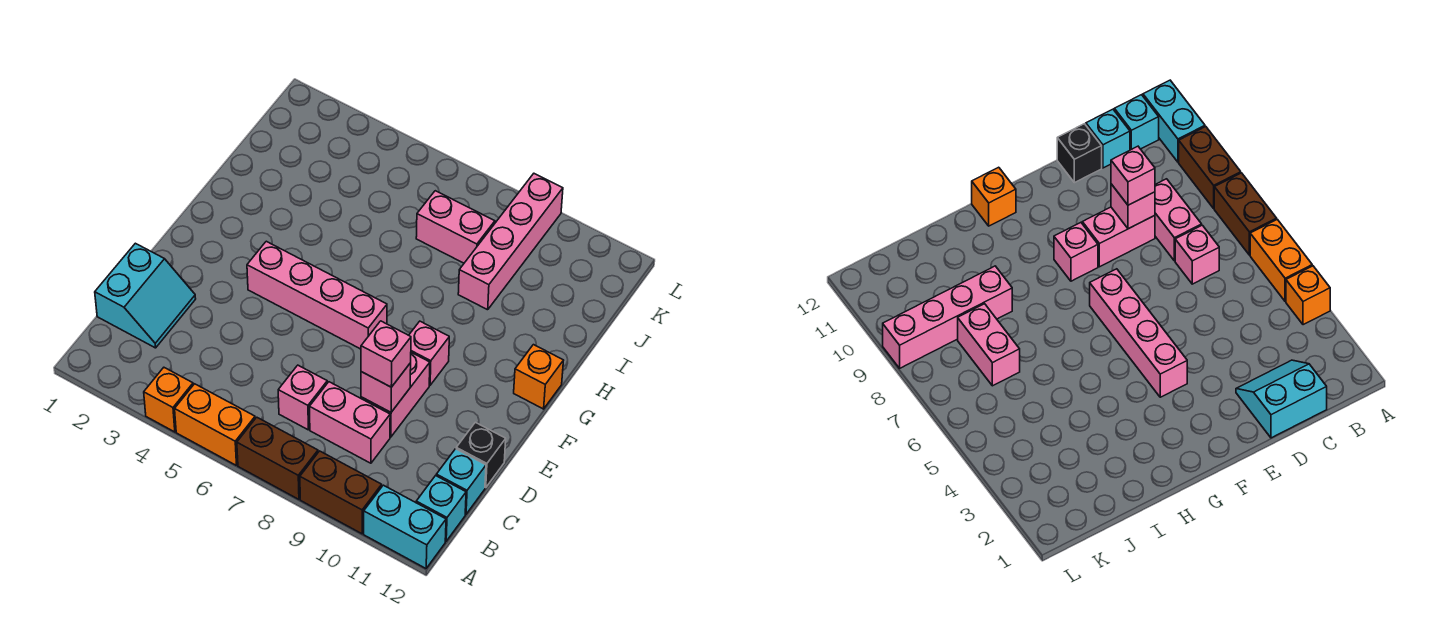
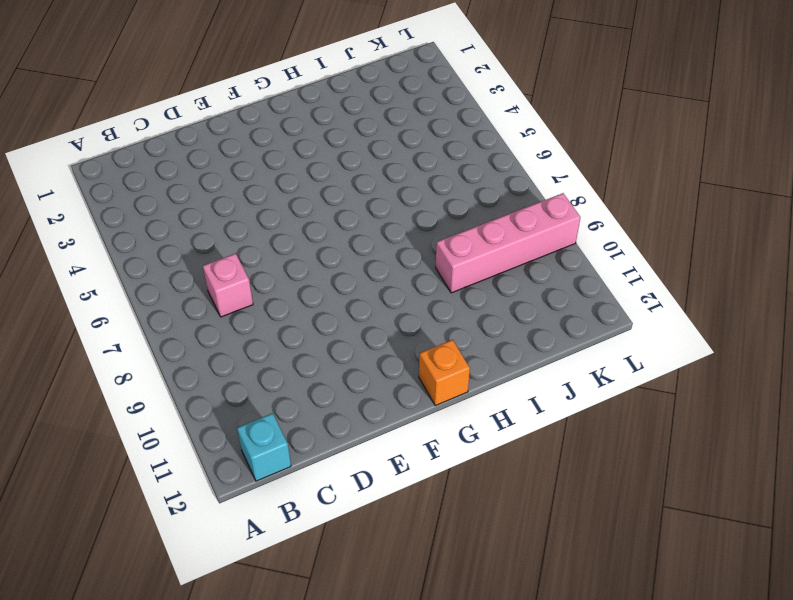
none -> orange brick A4 level 1
none -> orange brick A5:A6 level 1
none -> brown brick A7:A8 level 1

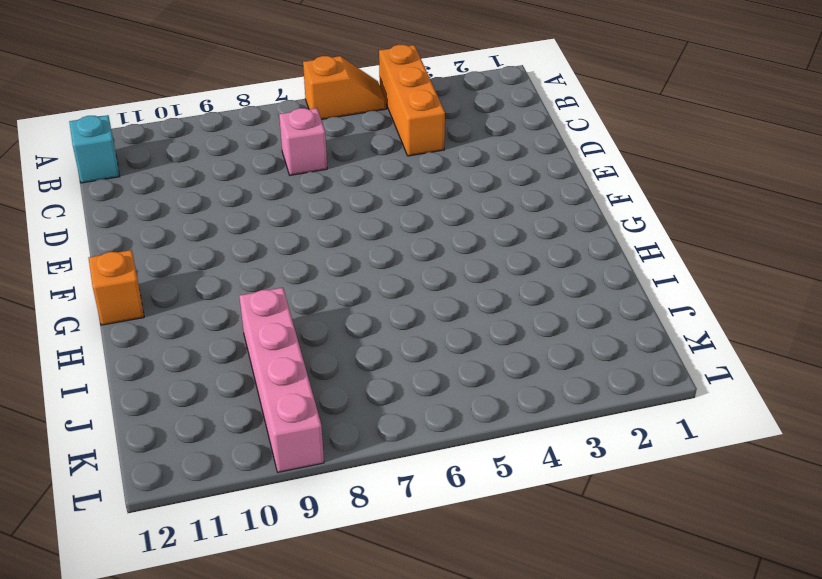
orange brick A4:C4 level 1 -> orange brick A4 level 1
orange slope A5:A6 level 1 top 6 -> orange brick A5:A6 level 1
none -> brown brick A7:A8 level 1
none -> brown brick A9:A10 level 1
none -> cyan brick A11:A12 level 1

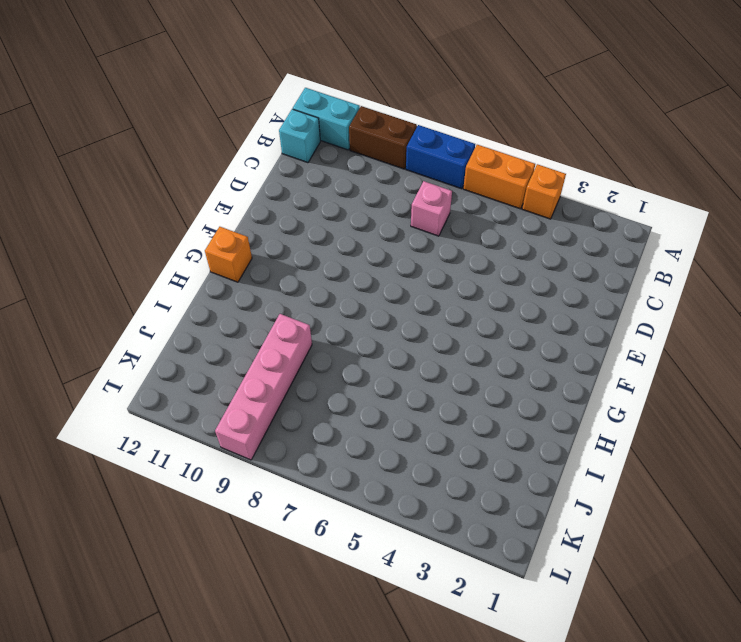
blue brick A7:A8 level 1 -> brown brick A7:A8 level 1
none -> cyan slope C1:D2 level 1 top 1
none -> pink brick C8:C9 level 1
none -> cyan brick C12 level 1

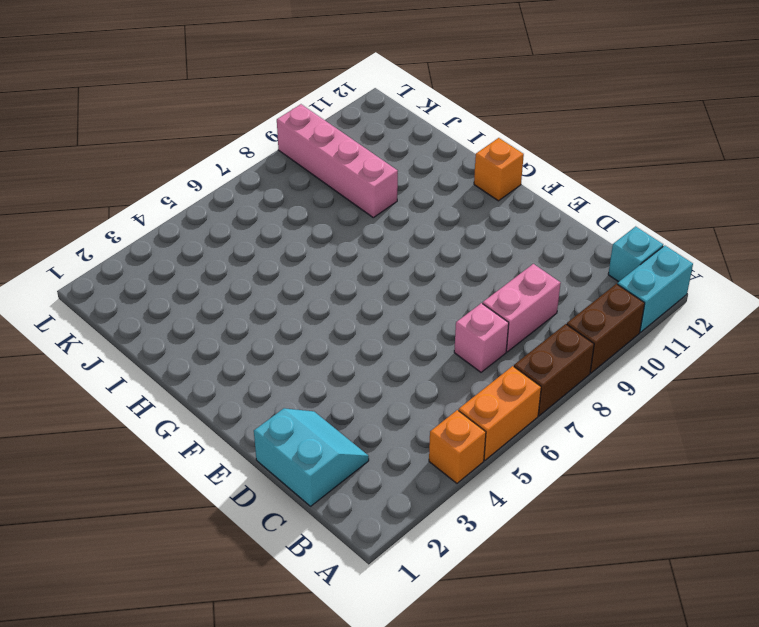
none -> cyan brick C12 level 1
none -> pink brick D9:E9 level 1
none -> black brick D12 level 1

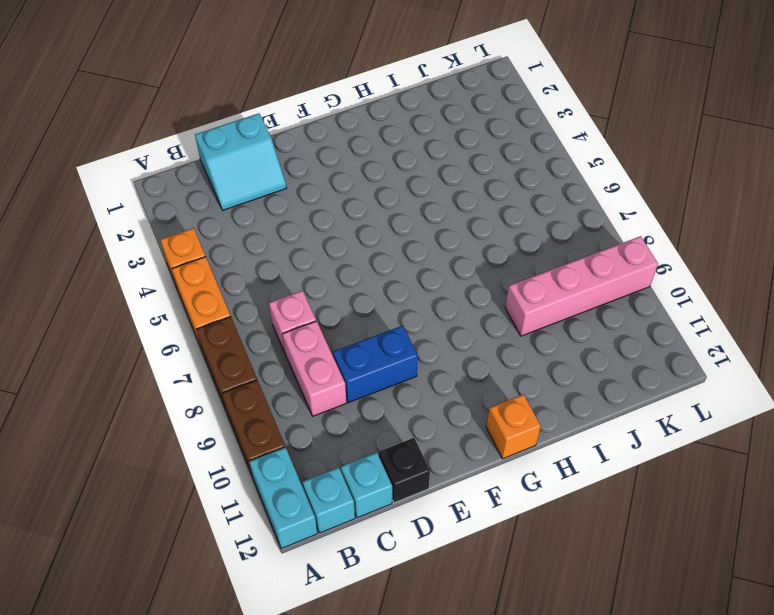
blue brick D9:E9 level 1 -> pink brick D9:E9 level 1
none -> pink brick F4:F7 level 1
none -> pink brick F9 level 1
none -> pink brick J7:J8 level 1

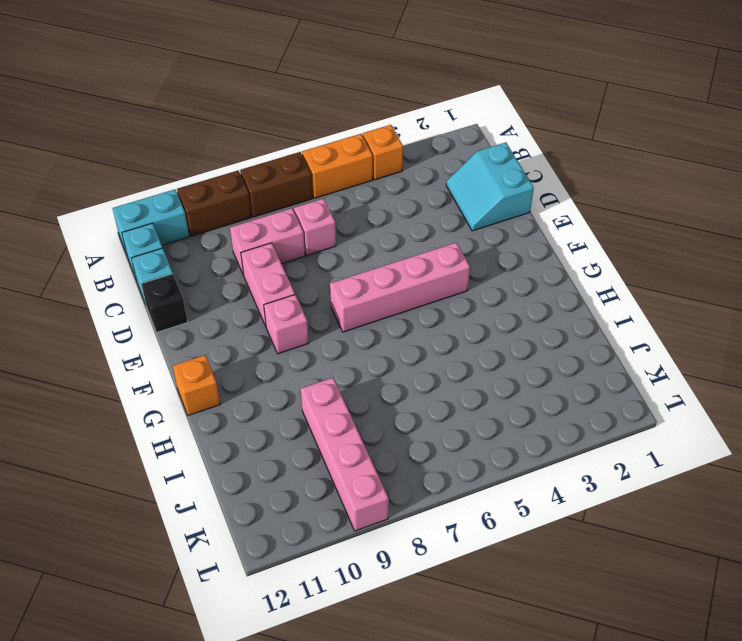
none -> pink brick J7:J8 level 1
none -> pink brick D9 level 2
none -> pink brick D9 level 3

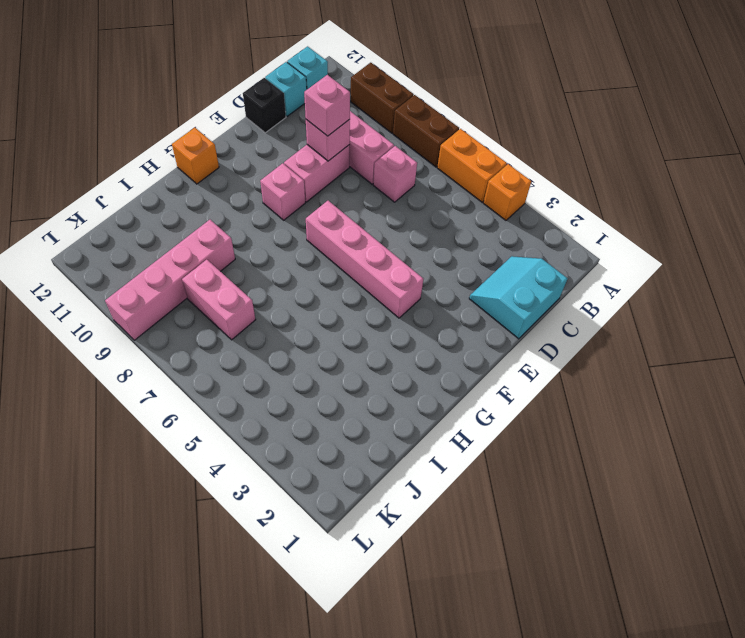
none -> cyan brick A11:A12 level 1

